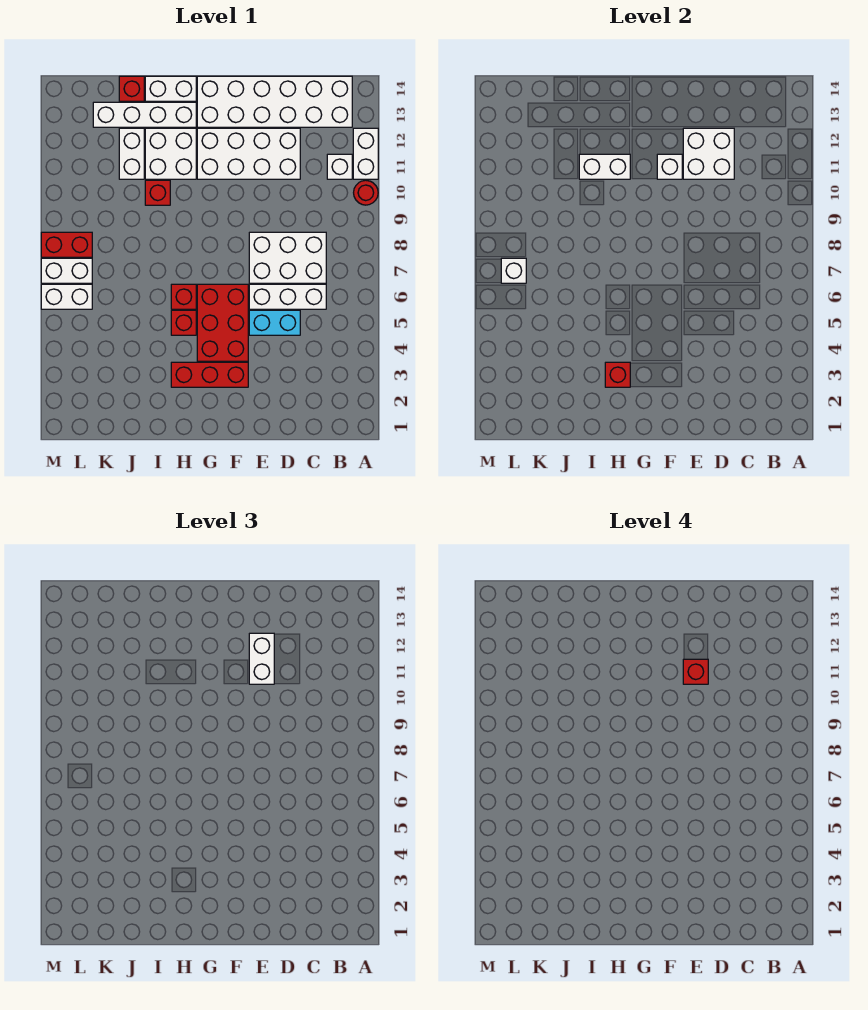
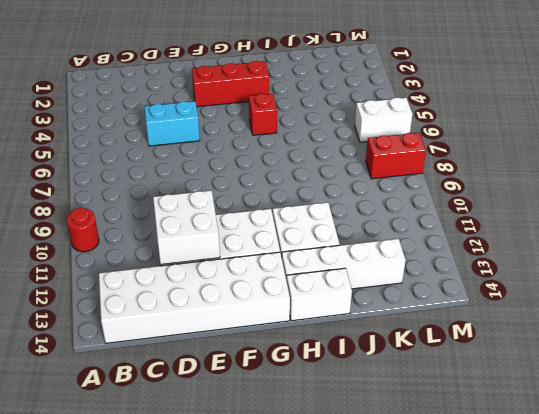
none -> white brick A11:A12 level 1
none -> white brick B11 level 1
none -> white brick C6:E6 level 1

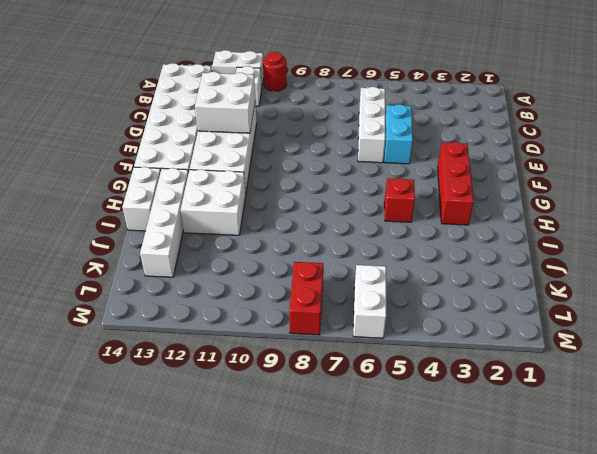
none -> white brick C7:E8 level 1
none -> red brick F4:G6 level 1
none -> red brick H6 level 1

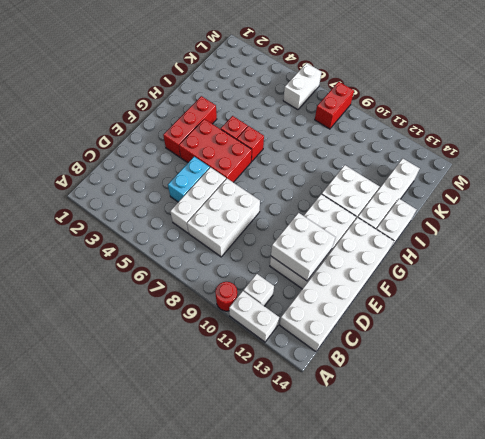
none -> red brick I10 level 1
none -> white brick J11:J12 level 1
none -> red brick J14 level 1

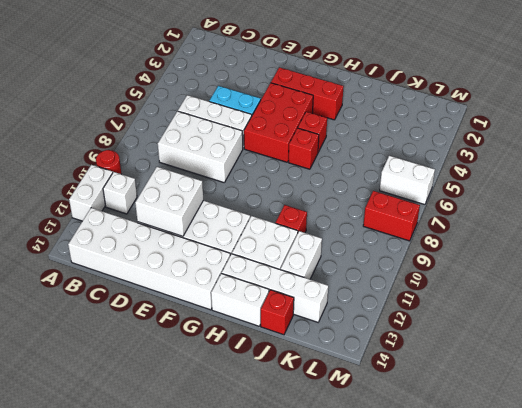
none -> white brick L7:M7 level 1
none -> white brick F11 level 2
none -> red brick H3 level 2

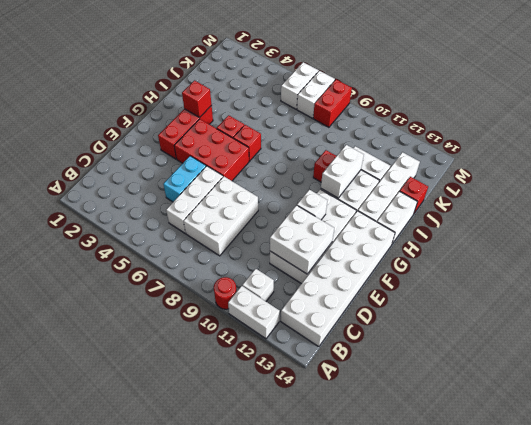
none -> white brick L7 level 2
none -> white brick E11:E12 level 3
none -> red brick E11 level 4

